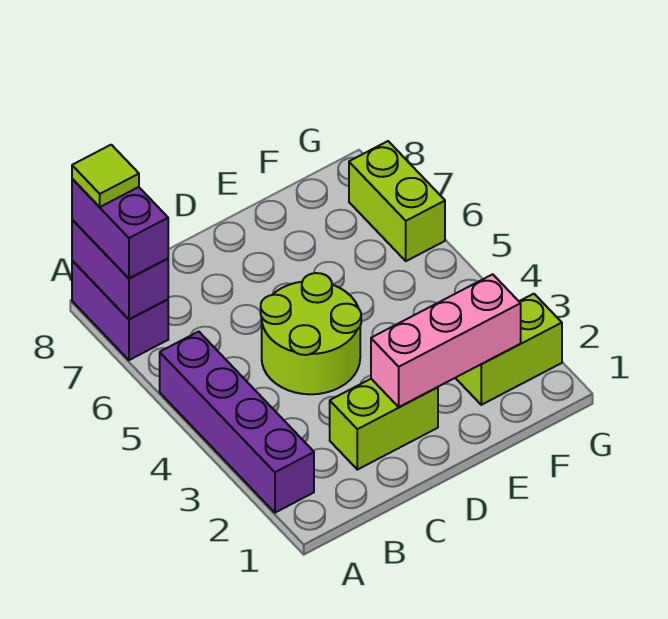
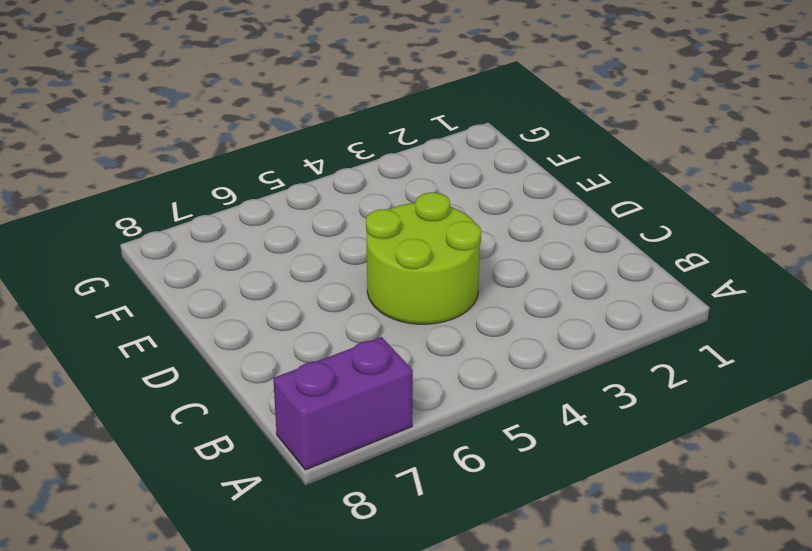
none -> purple brick A2:A5 level 1
none -> lime brick C2:D2 level 1

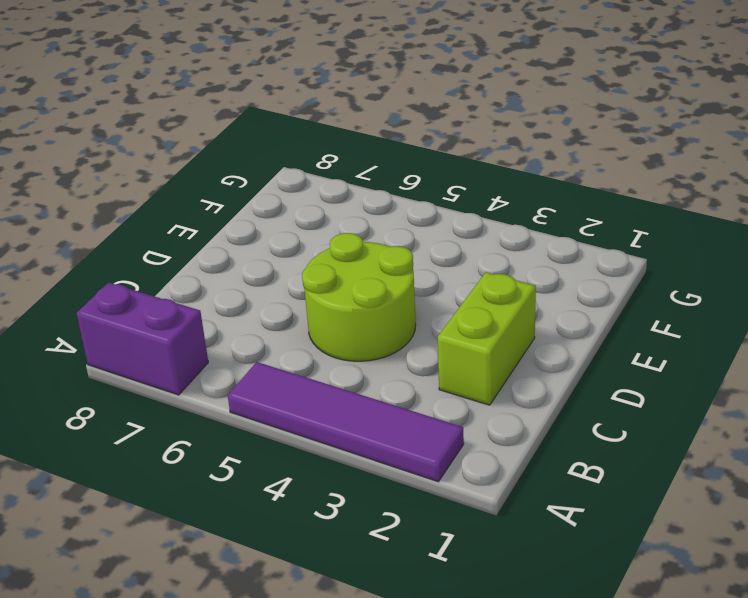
purple tile A2:A5 level 1 -> purple brick A2:A5 level 1
none -> lime brick F2:G2 level 1
none -> lime brick G6:G7 level 1

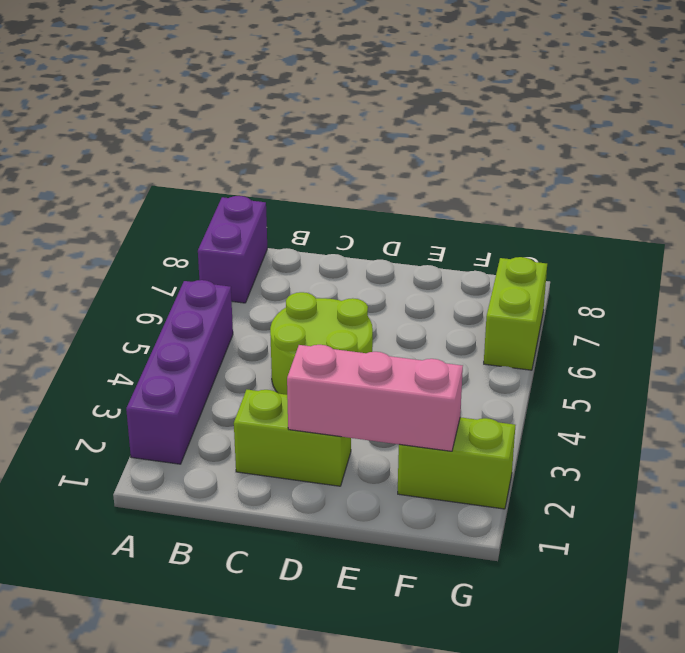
none -> purple brick A7:A8 level 2
none -> purple brick A7:A8 level 3

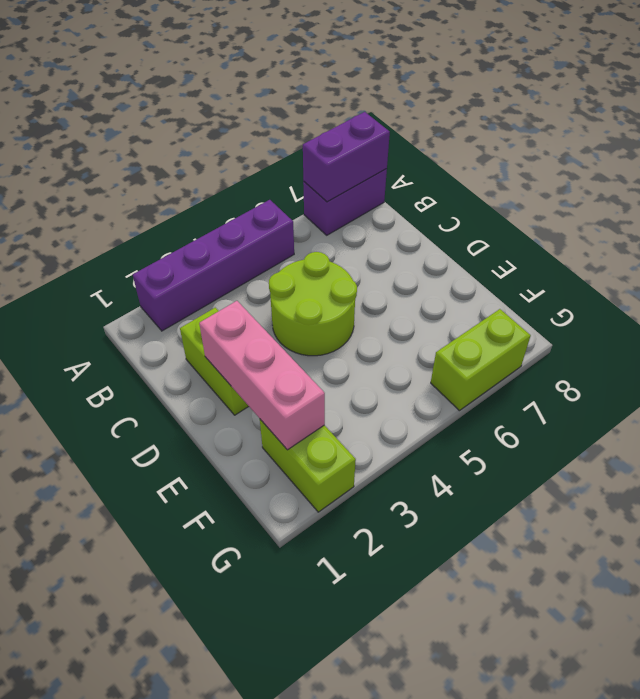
none -> purple brick A7:A8 level 3
none -> lime tile A8 level 4

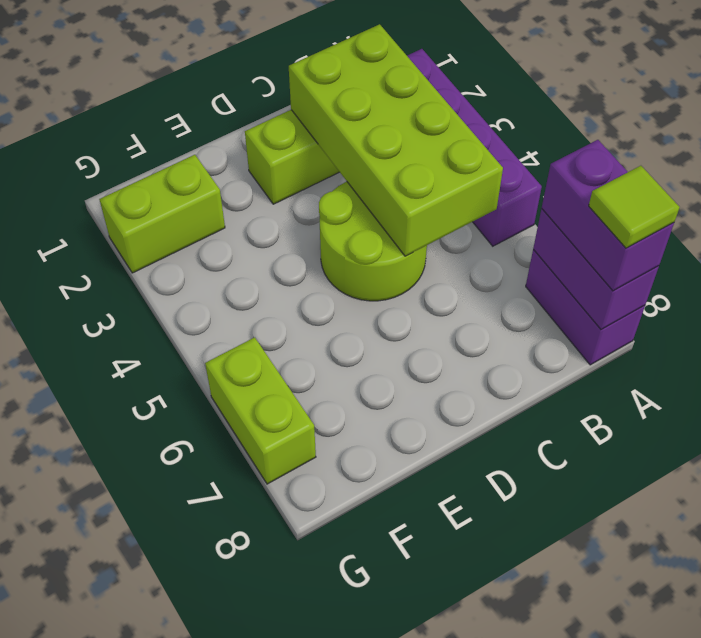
lime brick B2:C5 level 2 -> none
none -> pink brick D2:F2 level 2

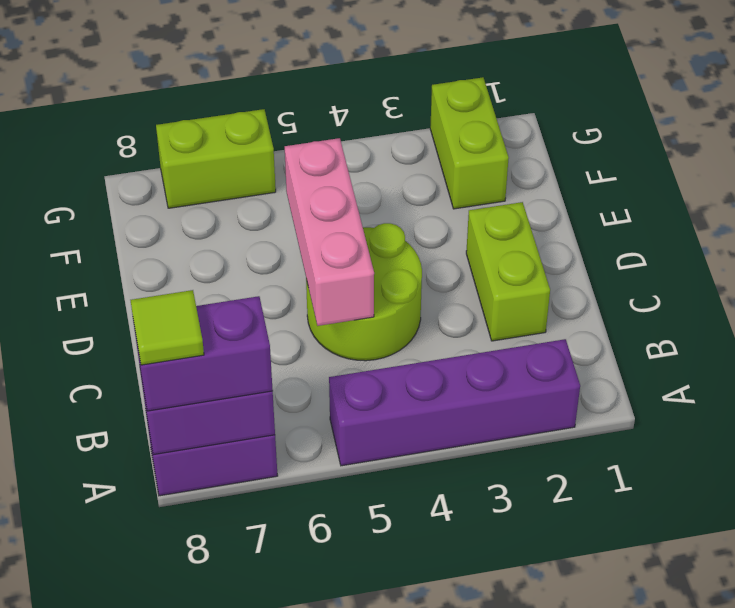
pink brick C5:E5 level 2 -> pink brick D2:F2 level 2

